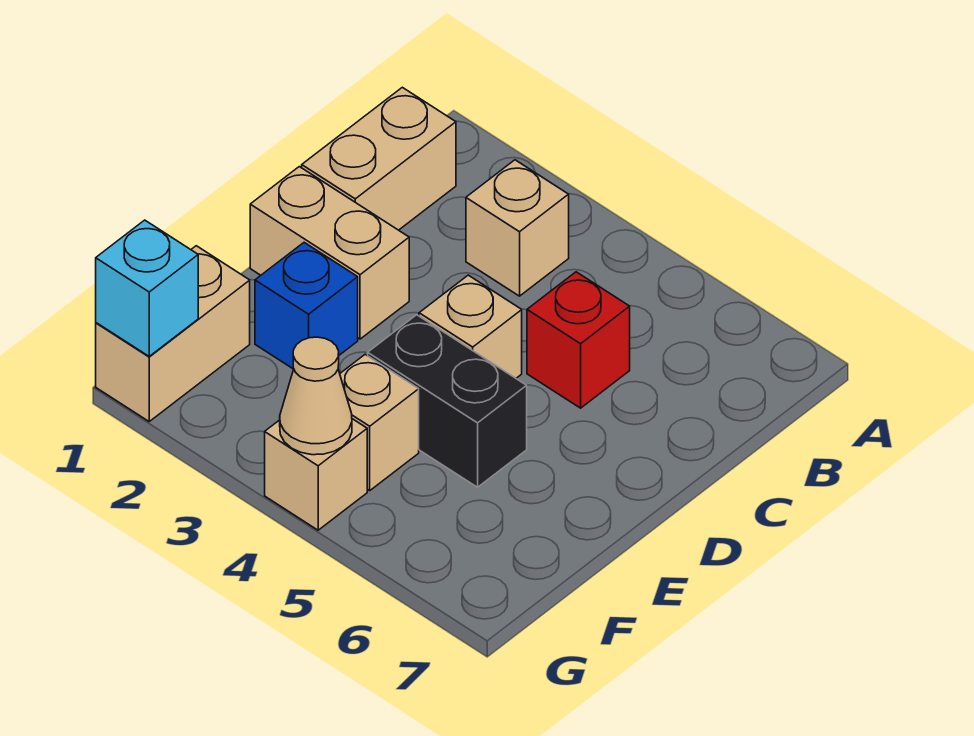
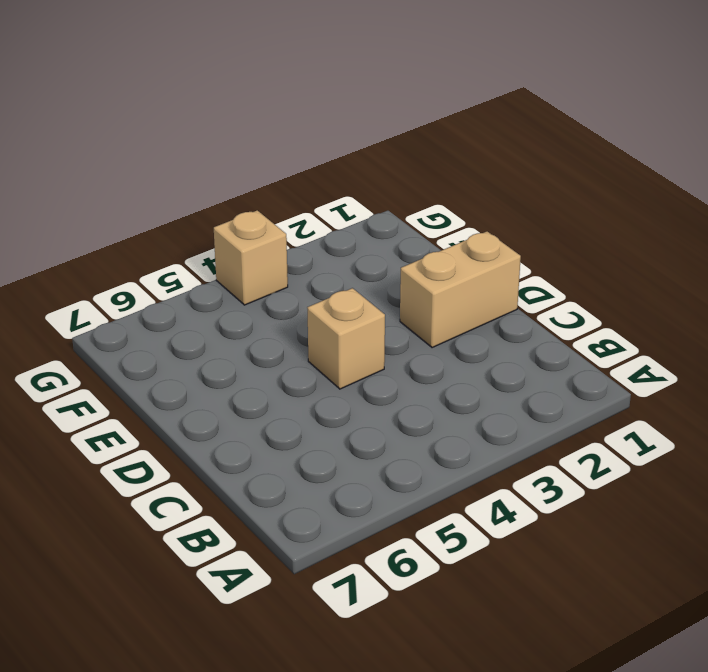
none -> tan brick B1:C1 level 1
none -> tan brick B3 level 1
none -> red brick C5 level 1

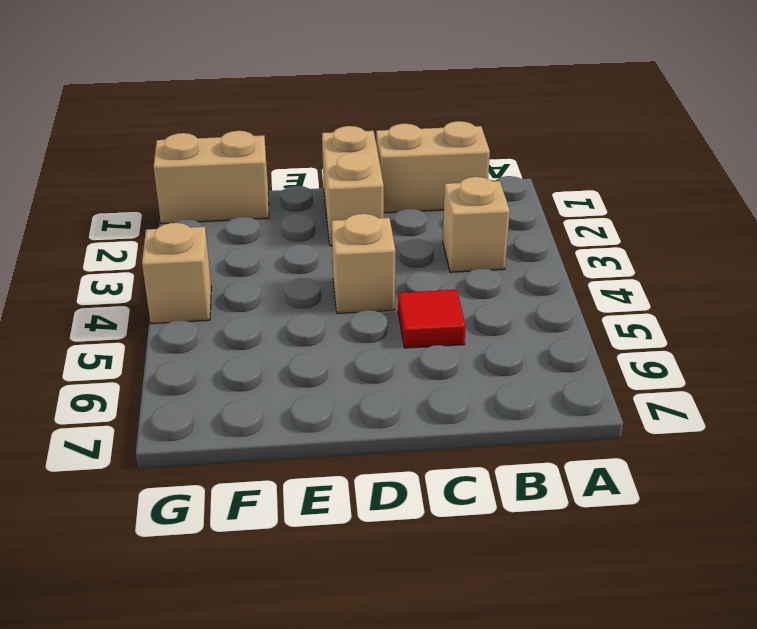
red tile C5 level 1 -> red brick C5 level 1
none -> blue brick E2 level 1
none -> black brick E4:E5 level 1
none -> tan brick F4 level 1

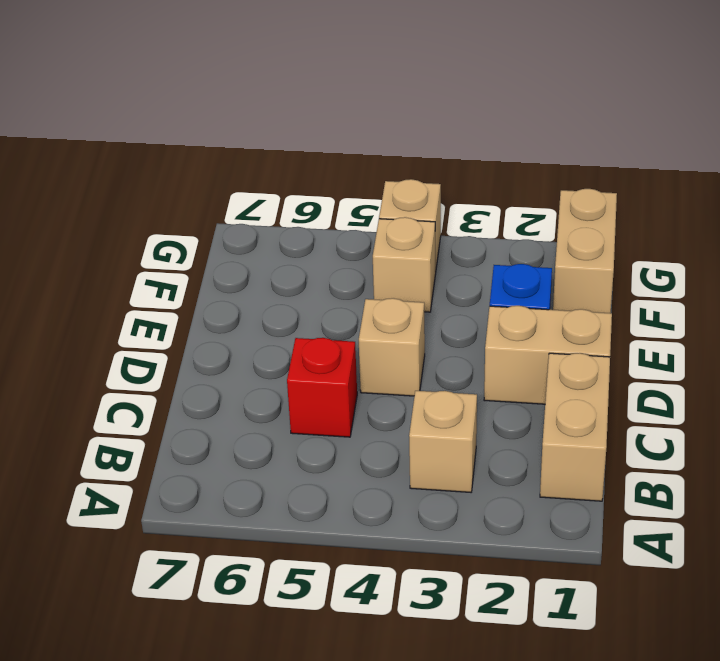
none -> black brick E4:E5 level 1
none -> cyan brick G1 level 2
none -> tan cone G4 level 2

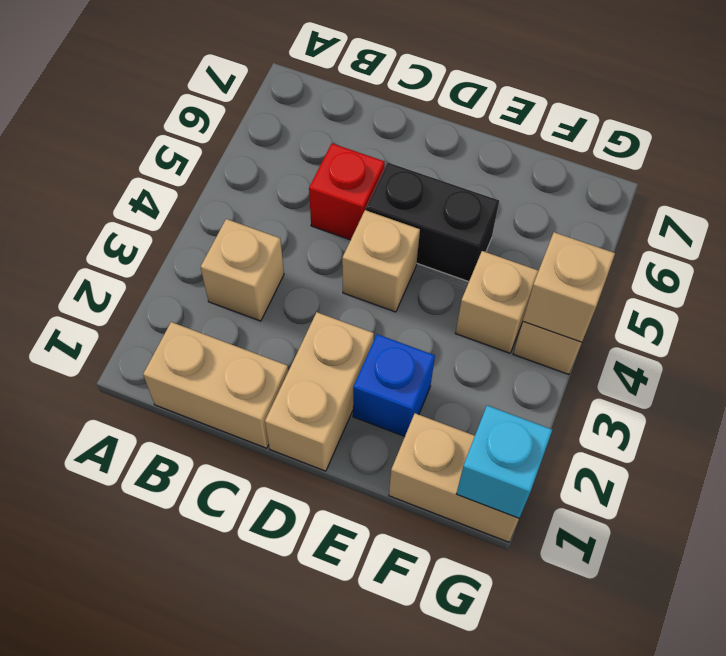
black brick D5:E5 level 1 -> black brick E4:E5 level 1
tan brick G4 level 2 -> tan cone G4 level 2

